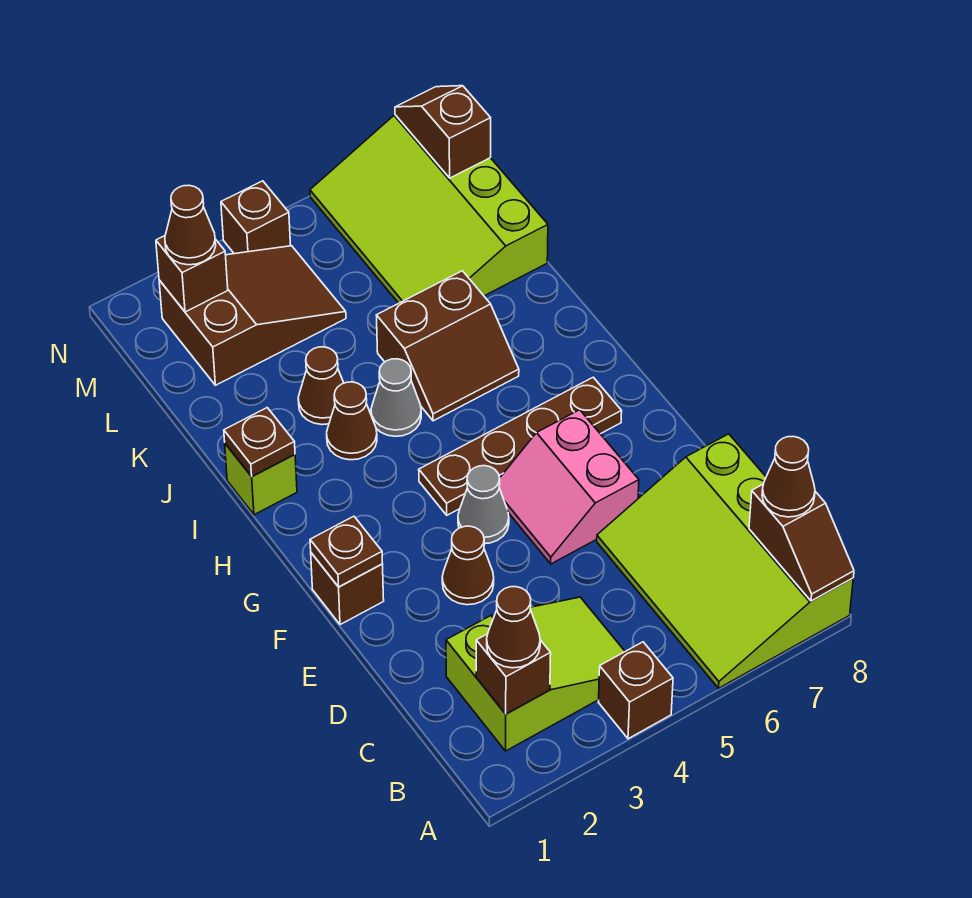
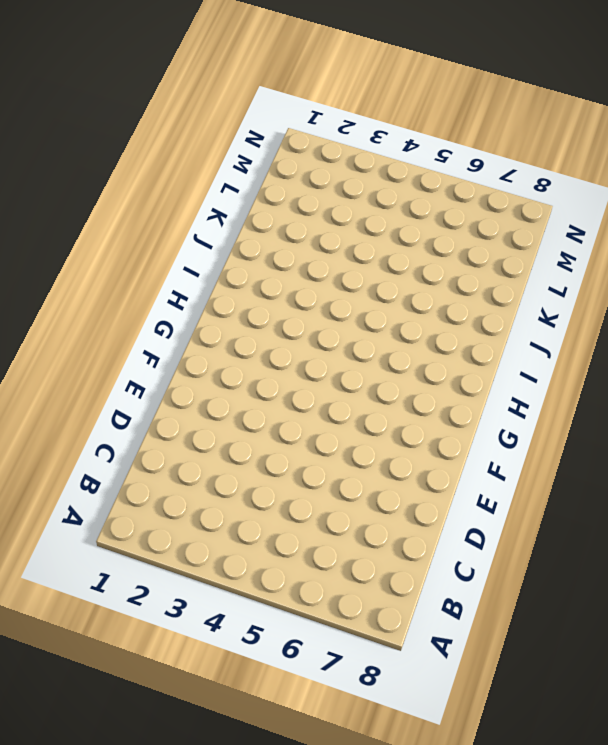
none -> brown brick A4 level 1
none -> lime slope A6:D8 level 1 top 8
none -> lime slope B2:C4 level 1 top 2

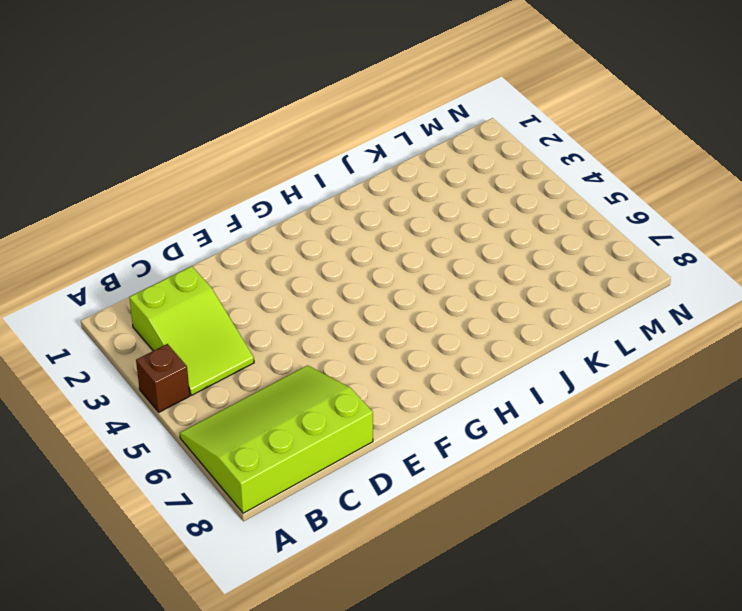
none -> brown cone E3 level 1
none -> pink slope E5:F6 level 1 top 6
none -> brown brick F1 level 1

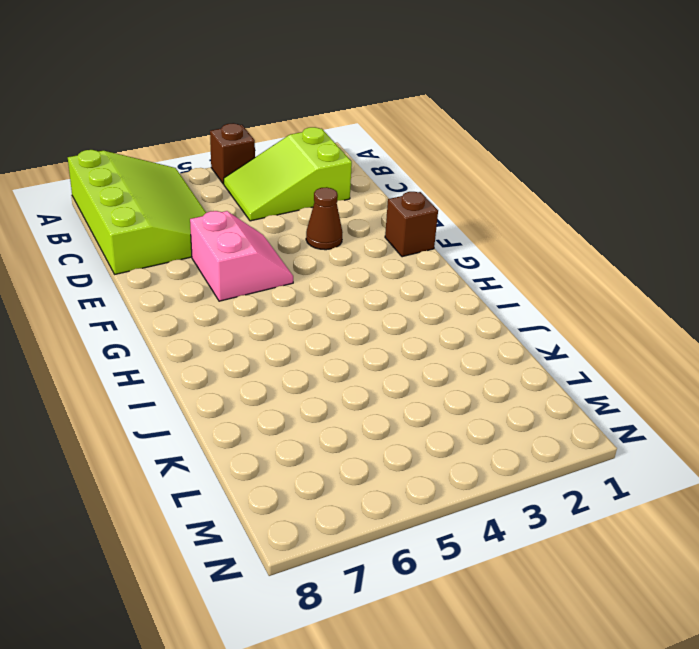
none -> grey cone F4 level 1
none -> brown plate G4:G7 level 1
none -> lime brick I1 level 1

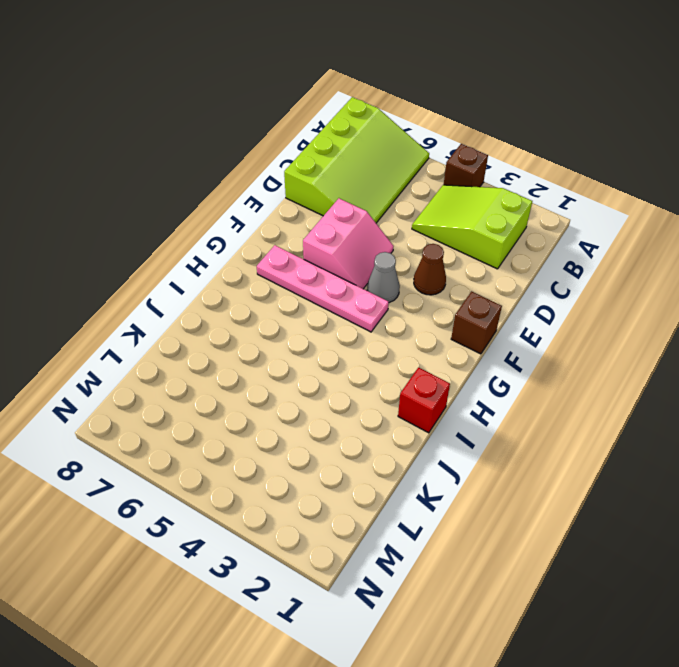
pink plate G4:G7 level 1 -> brown plate G4:G7 level 1
red brick I1 level 1 -> lime brick I1 level 1
none -> brown cone I3 level 1
none -> grey cone I4 level 1
none -> brown slope I5:J6 level 1 top J

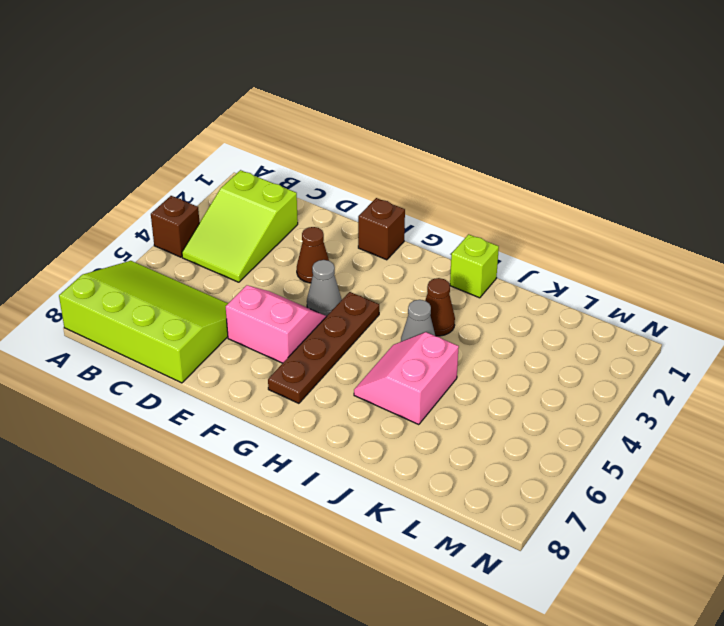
pink slope I5:J6 level 1 top J -> brown slope I5:J6 level 1 top J
none -> brown cone J3 level 1
none -> lime slope K6:N8 level 1 top 8
none -> brown slope L2:M4 level 1 top 2

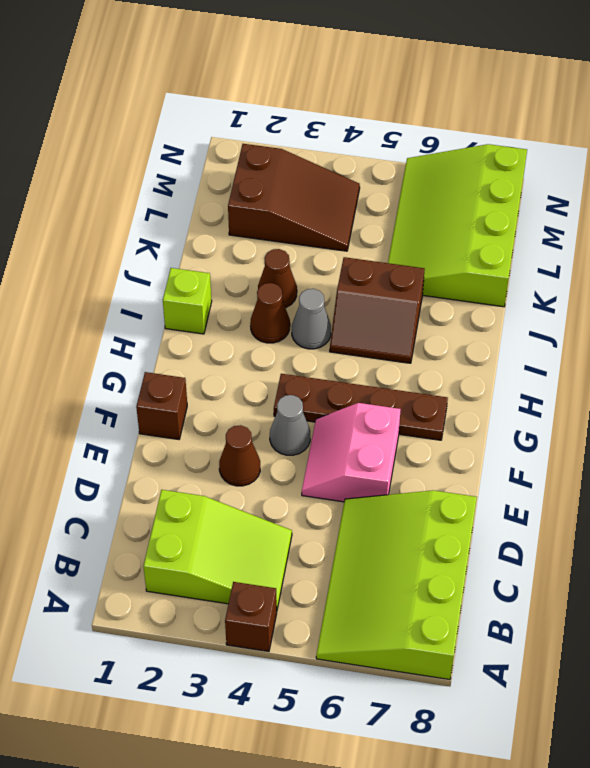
none -> brown brick N4 level 1
none -> brown slope A8:B8 level 2 top B
none -> brown brick B2 level 2

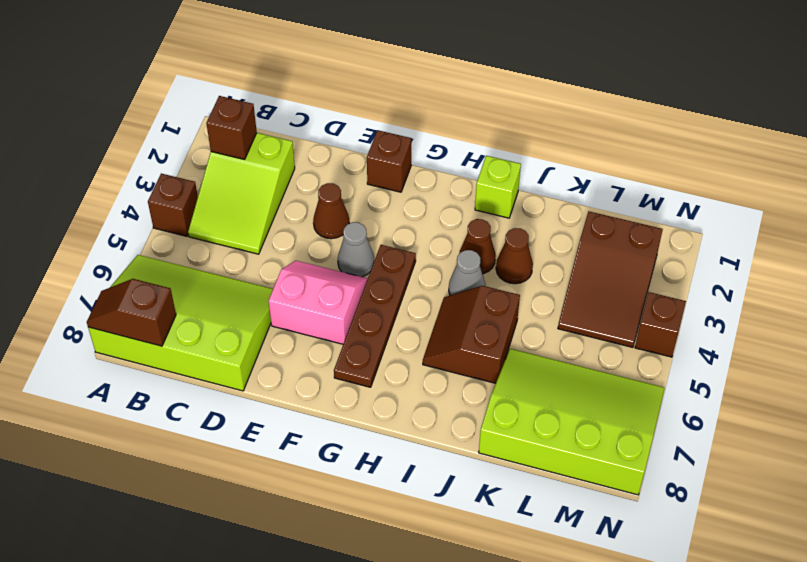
none -> brown plate F1 level 2
none -> brown plate I1 level 2
none -> brown brick M2 level 2

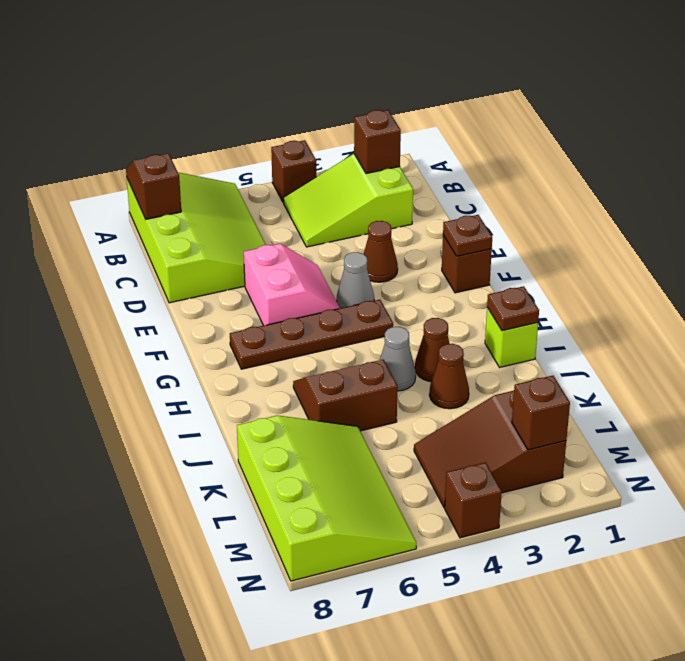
none -> brown slope M8:N8 level 2 top M
none -> brown cone B2 level 3
none -> brown cone B8 level 3

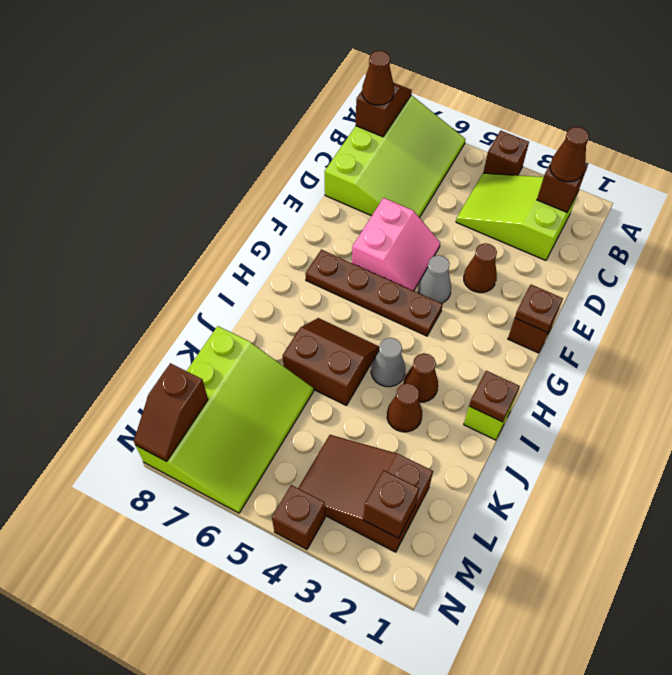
none -> brown cone M2 level 3

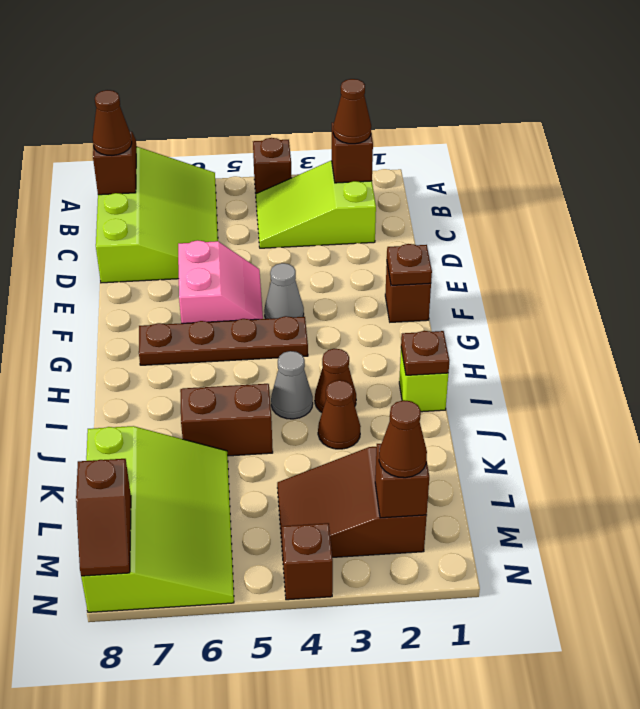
none -> brown cone E3 level 1

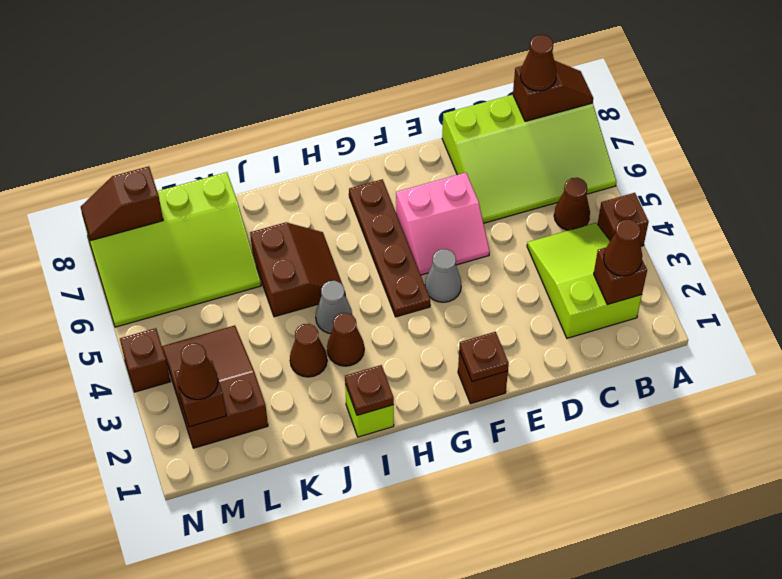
brown cone B5 level 1 -> brown cone E3 level 1

